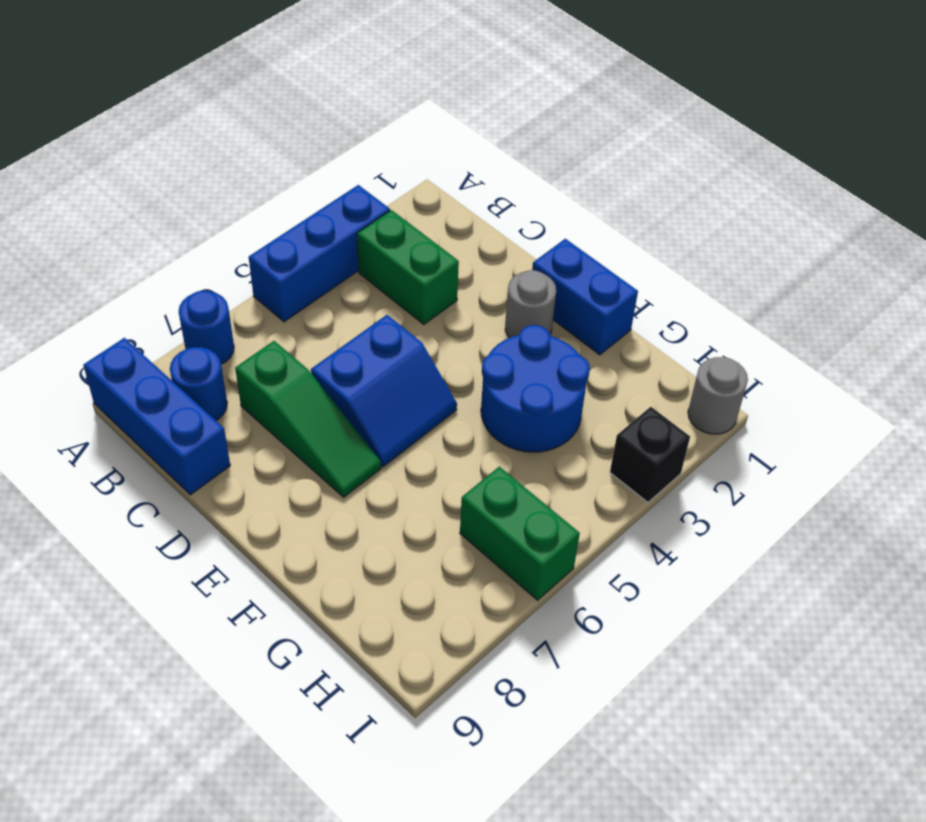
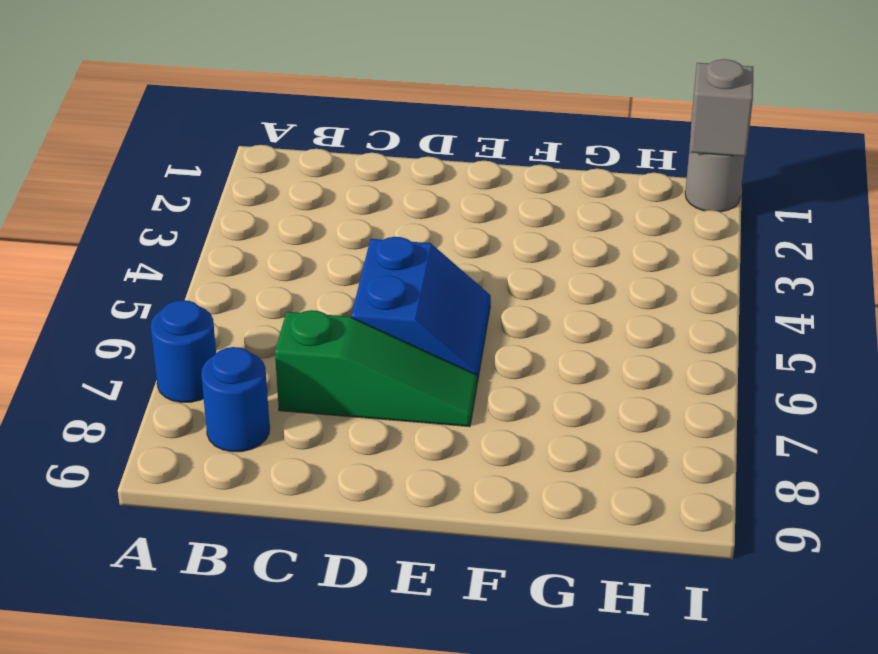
grey brick I1 level 2 -> none
none -> blue brick A3:A5 level 1
none -> blue brick A9:C9 level 1
none -> green brick B3:C3 level 1

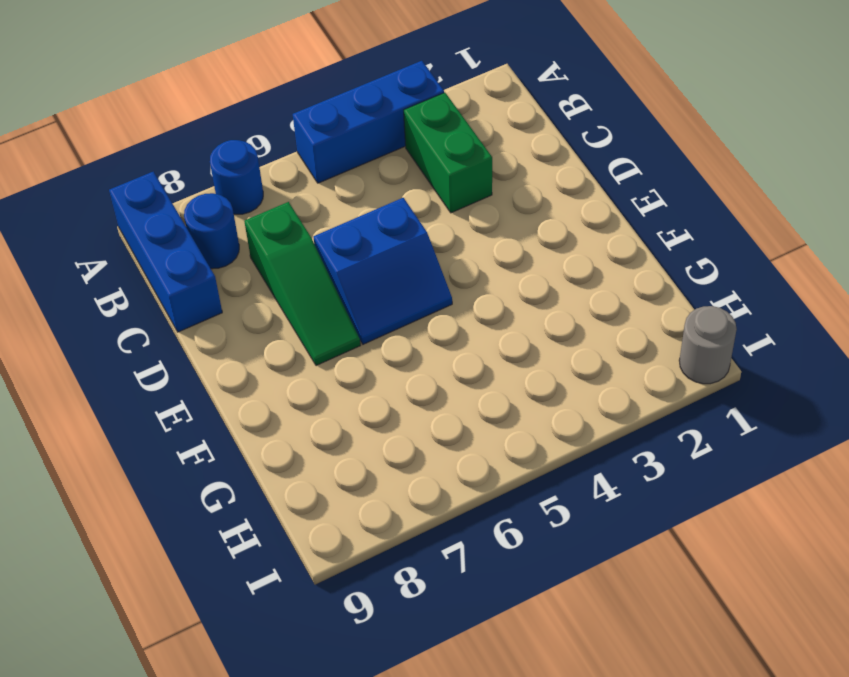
none -> blue brick E1:F1 level 1
none -> grey round brick E2 level 1
none -> blue round brick F3:G4 level 1

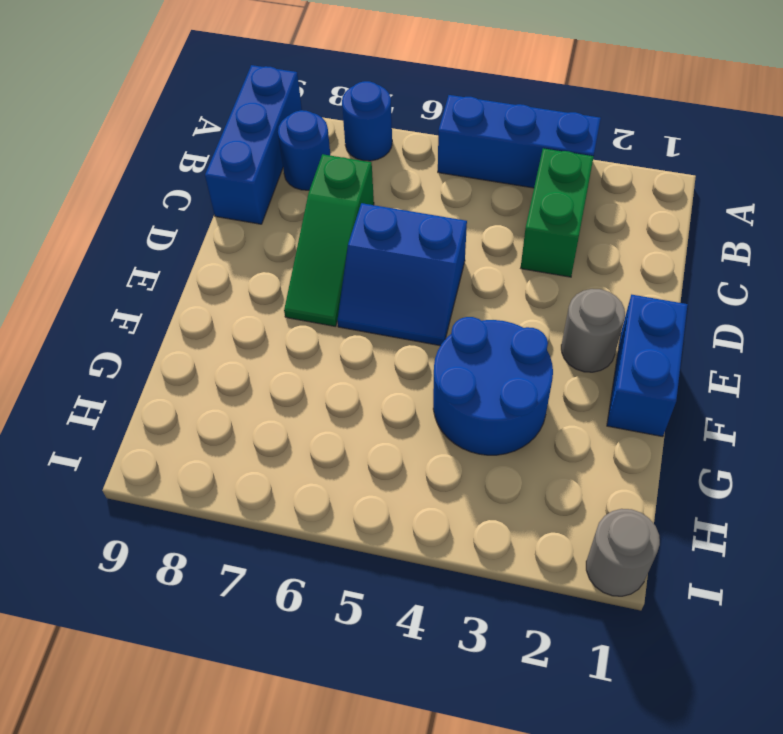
none -> green brick H6:I6 level 1
none -> black brick I3 level 1

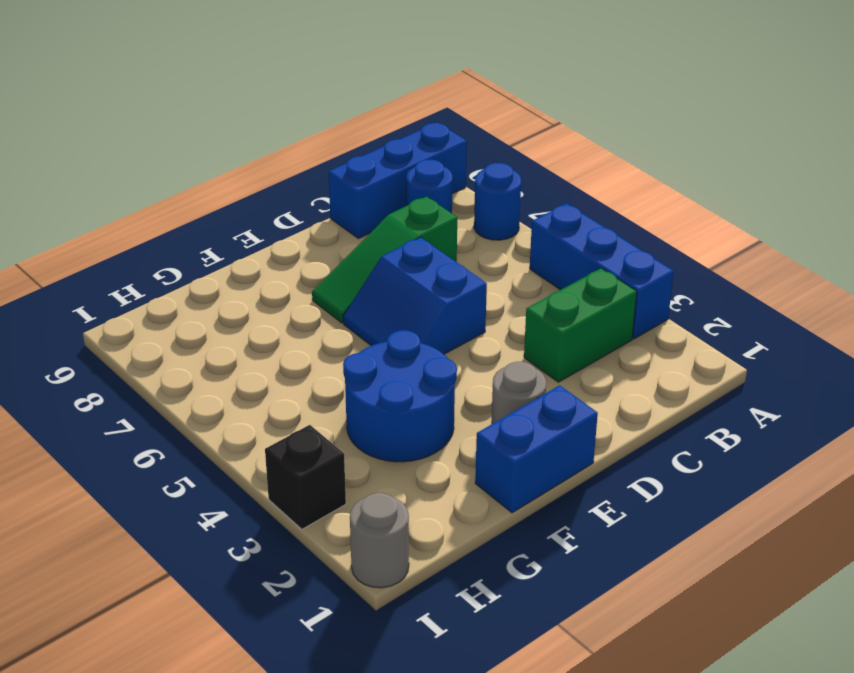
none -> green brick H6:I6 level 1

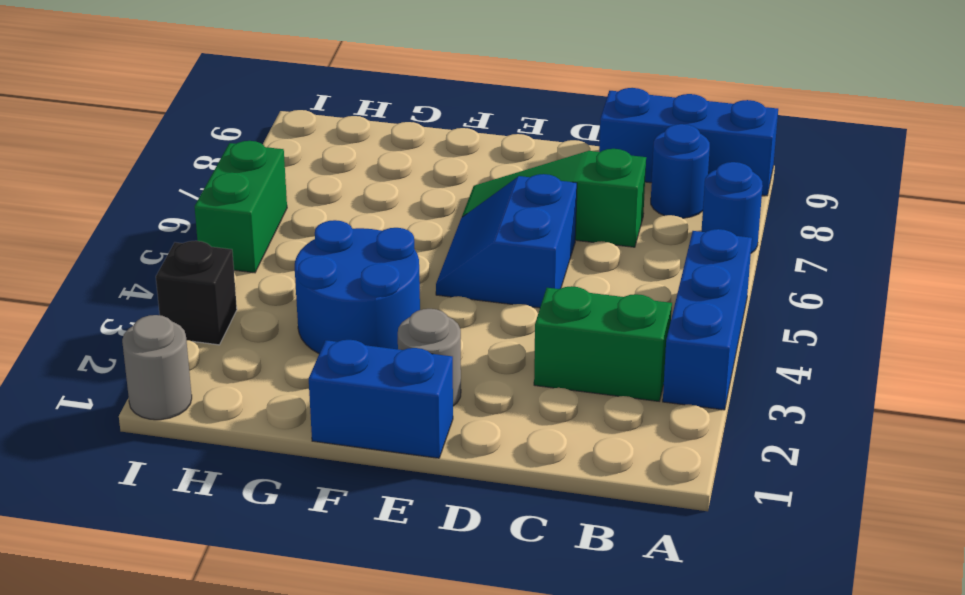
green brick I5:I6 level 1 -> green brick H6:I6 level 1

